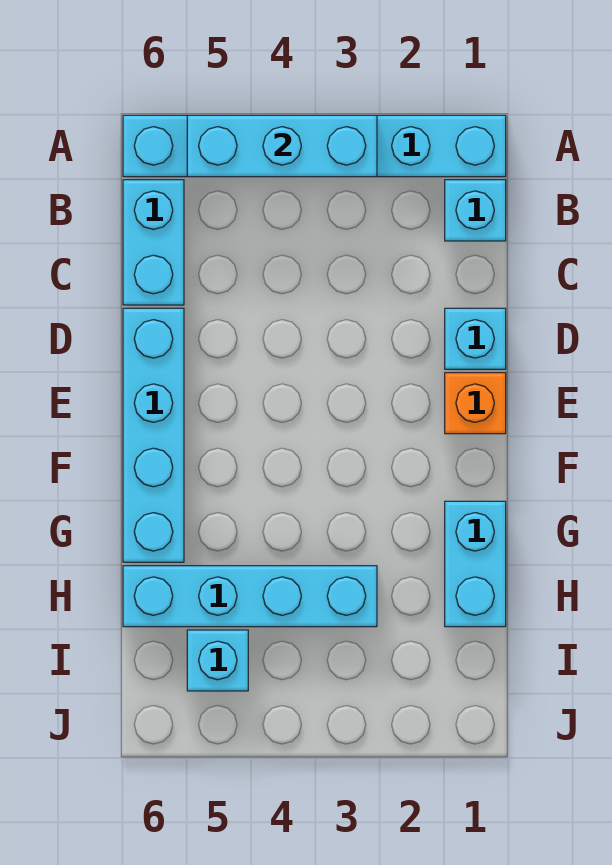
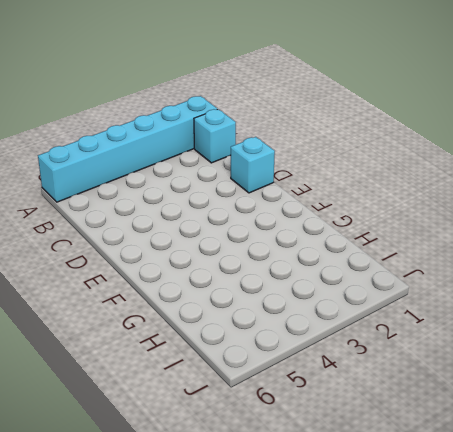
none -> cyan brick B6:C6 level 1
none -> cyan brick D6:G6 level 1

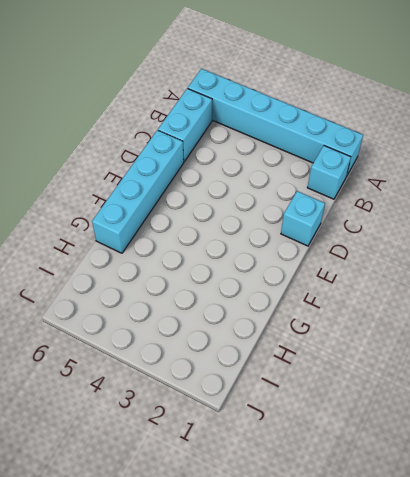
none -> orange brick E1 level 1
none -> cyan brick G1:H1 level 1

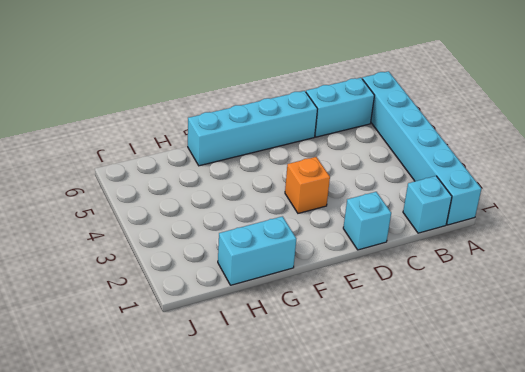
orange brick E3 level 1 -> orange brick E1 level 1
none -> cyan brick H3:H6 level 1
none -> cyan brick I5 level 1

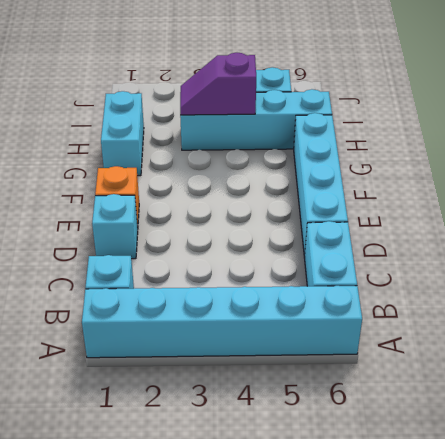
purple slope H3:H4 level 2 top 4 -> none
none -> cyan brick A3:A5 level 2

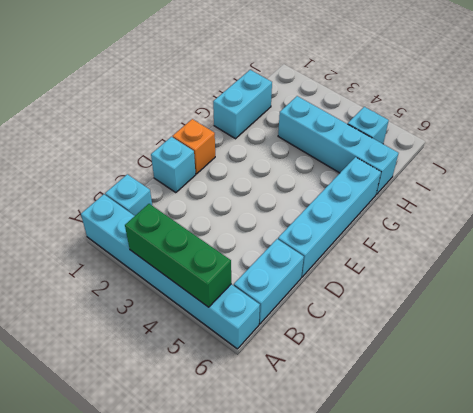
green brick A3:A5 level 2 -> cyan brick A3:A5 level 2

